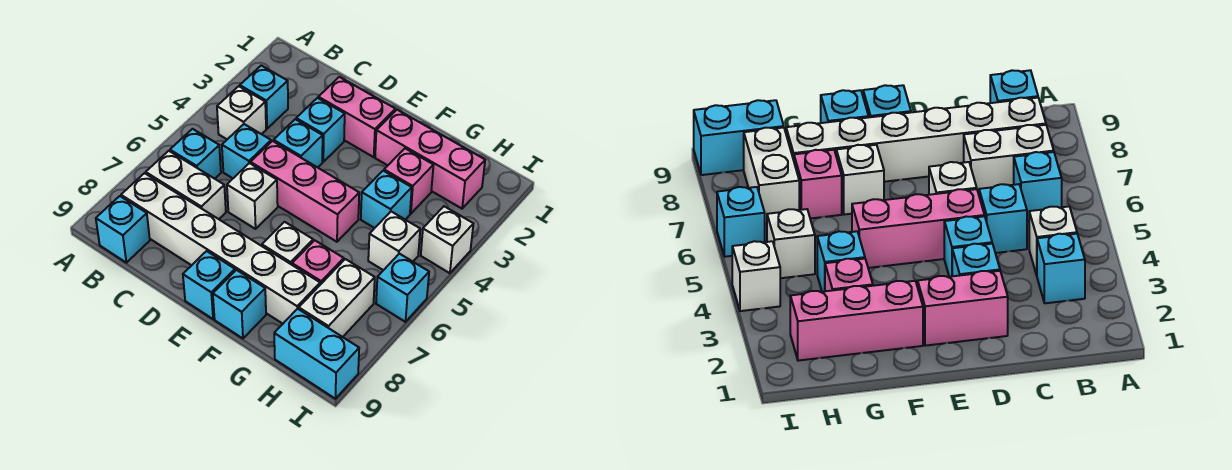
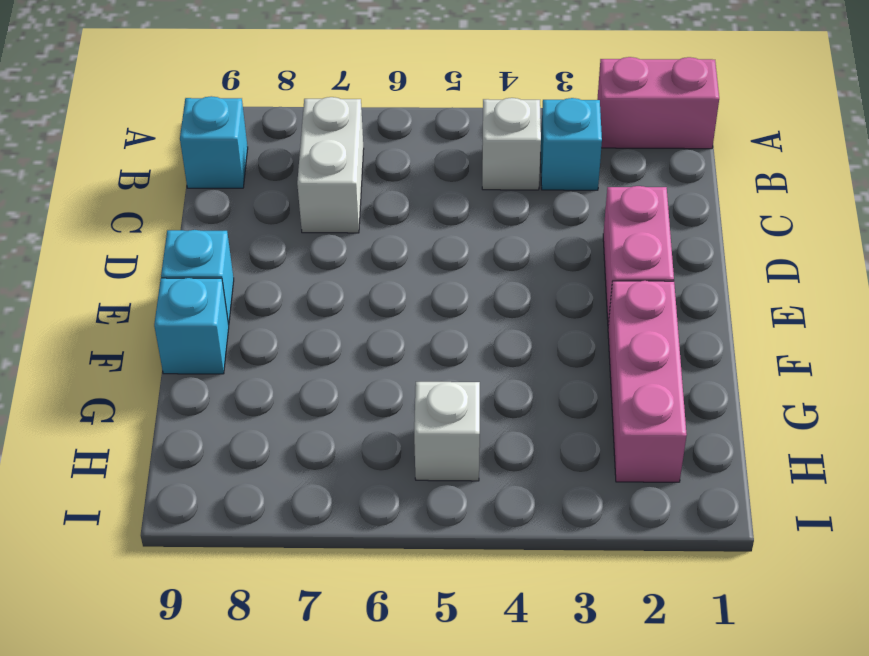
pink brick A1:A2 level 1 -> none
none -> cyan brick B6 level 1
none -> white brick B8:G8 level 1
none -> cyan brick C5 level 1

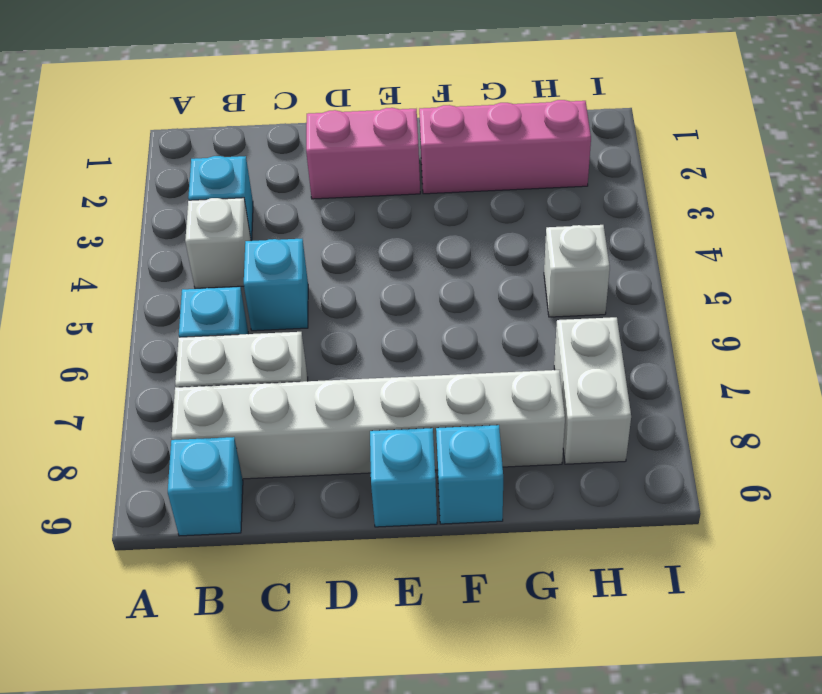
none -> cyan brick D3 level 1
none -> cyan brick D4 level 1
none -> pink brick D5:F5 level 1

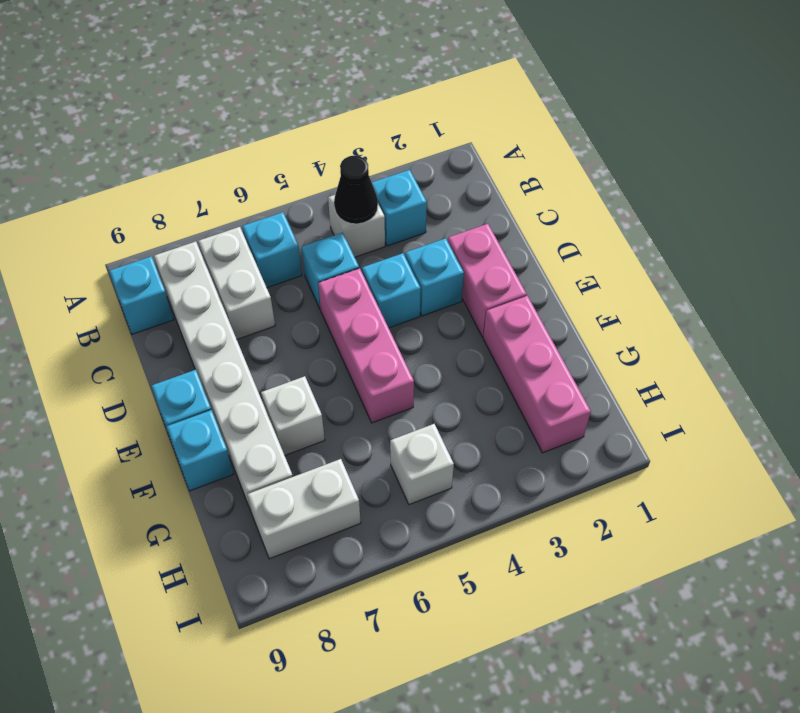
black cone B4 level 2 -> none
none -> white brick D6 level 1
none -> pink brick G3 level 1
none -> cyan brick G4 level 1

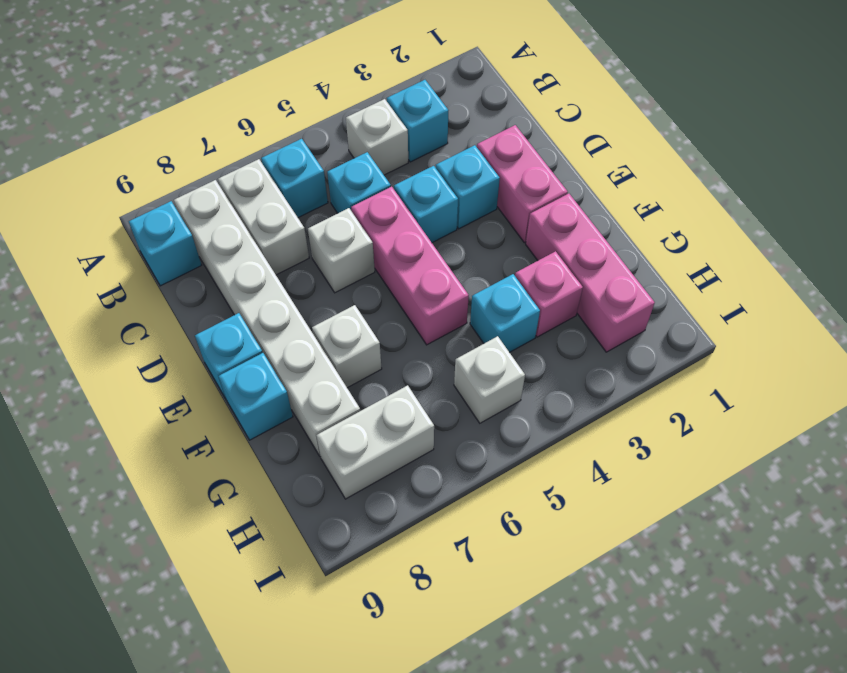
none -> pink brick G7 level 1
none -> cyan brick H9:I9 level 1
none -> white brick I4 level 1

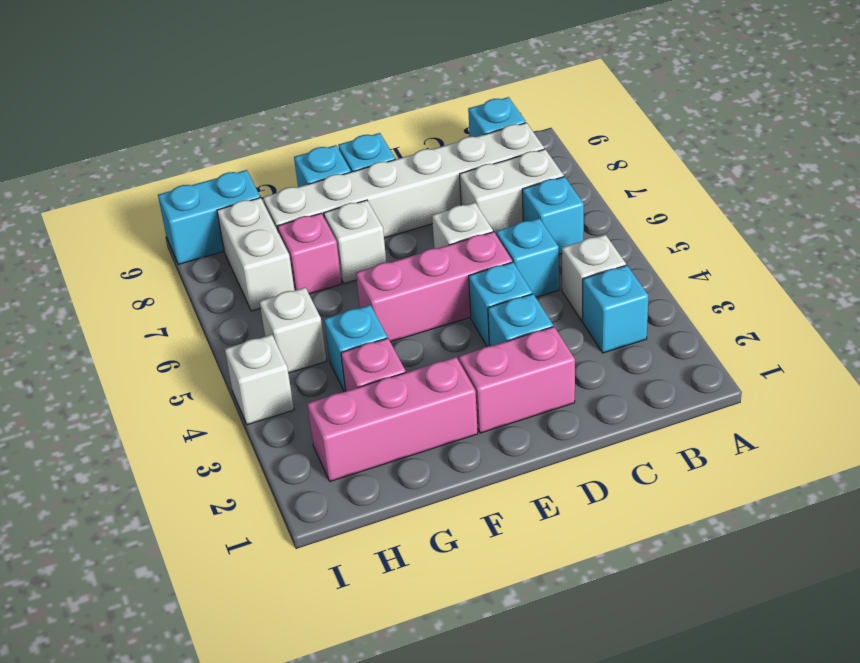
none -> cyan brick I6 level 1

